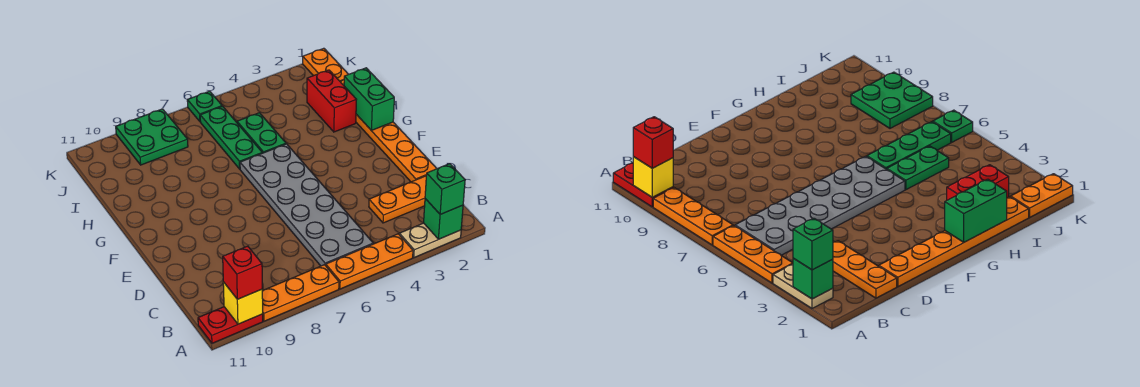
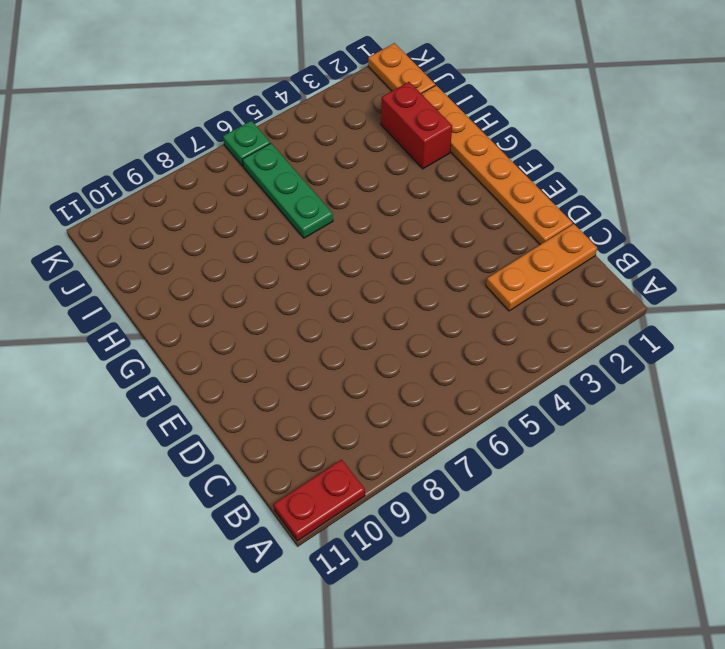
none -> tan plate A2:A3 level 1
none -> orange plate A4:A6 level 1
none -> orange plate A7:A9 level 1

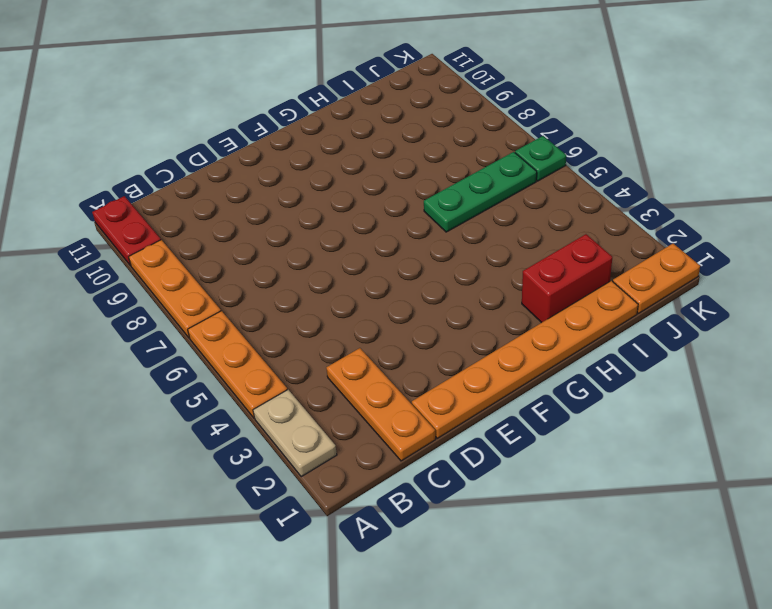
none -> grey plate B5:G6 level 1
none -> green plate H5:I5 level 1
none -> green plate J8:K9 level 1

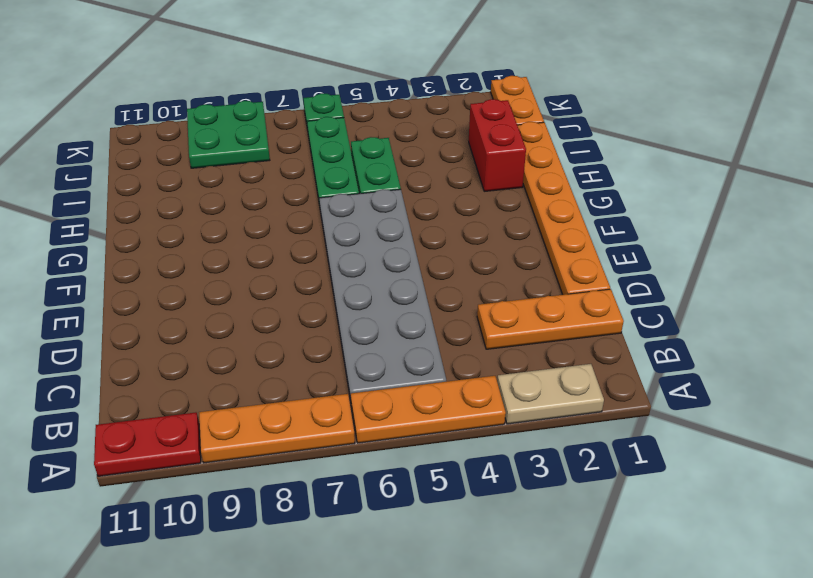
none -> green brick A2 level 2
none -> yellow brick A10 level 2
none -> green brick G1:H1 level 2

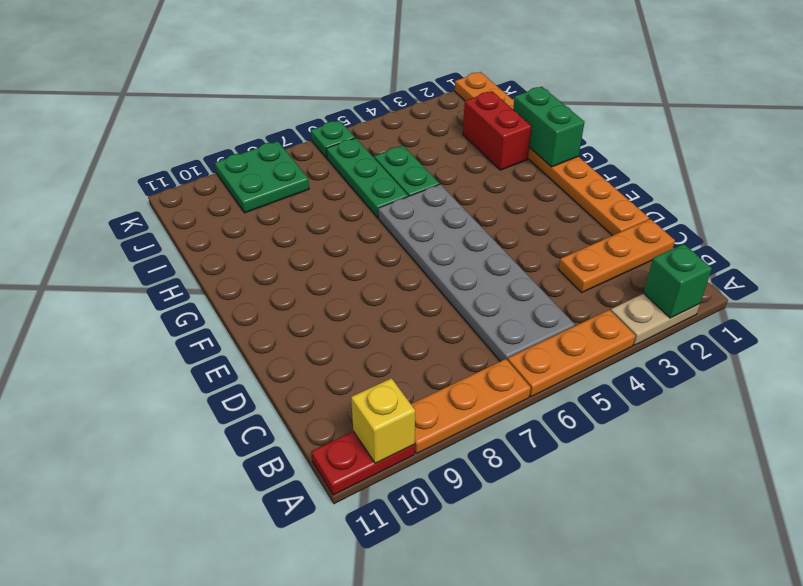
none -> green brick A2 level 3
none -> red brick A10 level 3

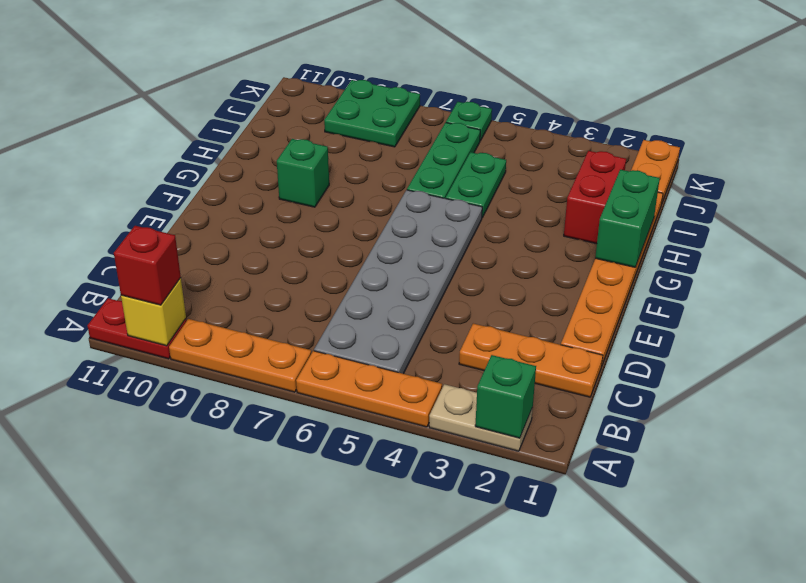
green brick G9 level 1 -> green brick A2 level 3

